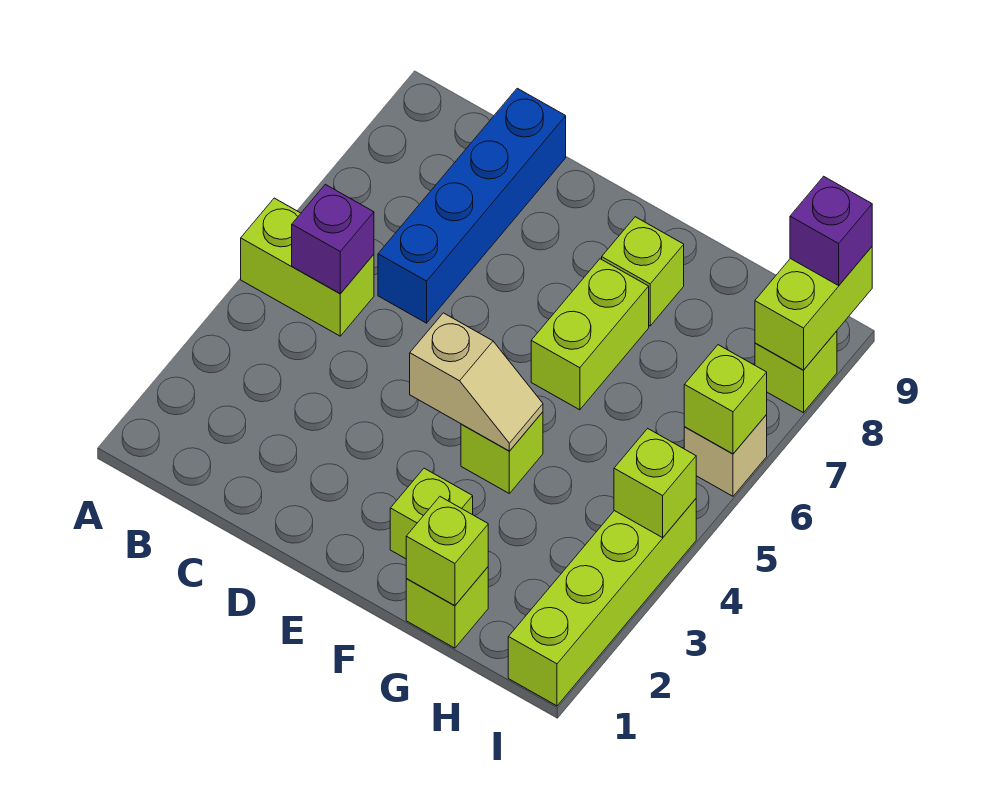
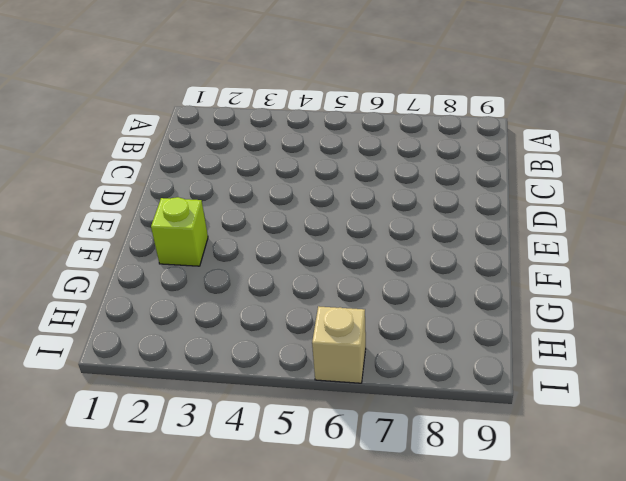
none -> lime brick A5:B5 level 1
none -> blue brick C6:C9 level 1
none -> lime brick F4 level 1

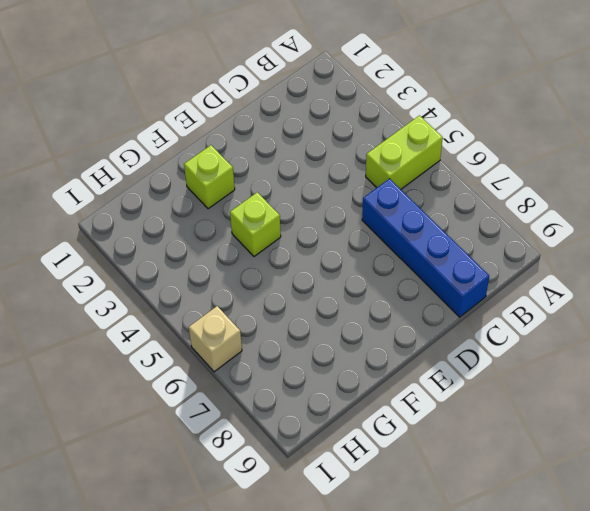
none -> lime brick F6:F7 level 1
none -> lime brick F8 level 1
none -> lime brick G1 level 1

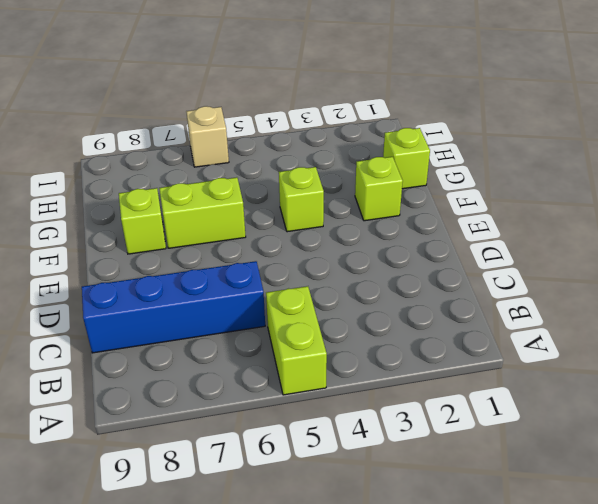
none -> lime brick I1:I4 level 1
none -> lime brick I8 level 1
none -> purple brick B5 level 2

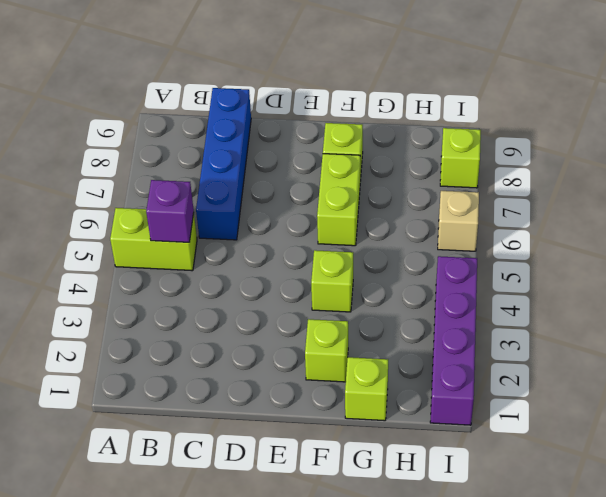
purple brick I1:I4 level 1 -> lime brick I1:I4 level 1
none -> tan slope E4:F4 level 2 top E
none -> lime brick G1 level 2
none -> lime brick I4 level 2

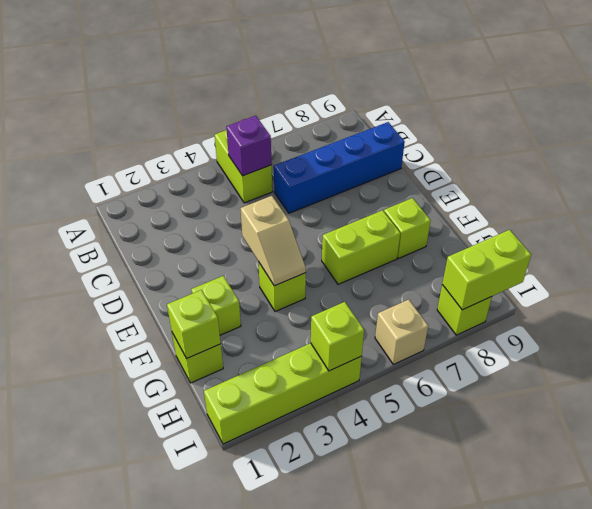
none -> lime brick I6 level 2
none -> purple brick I9 level 3

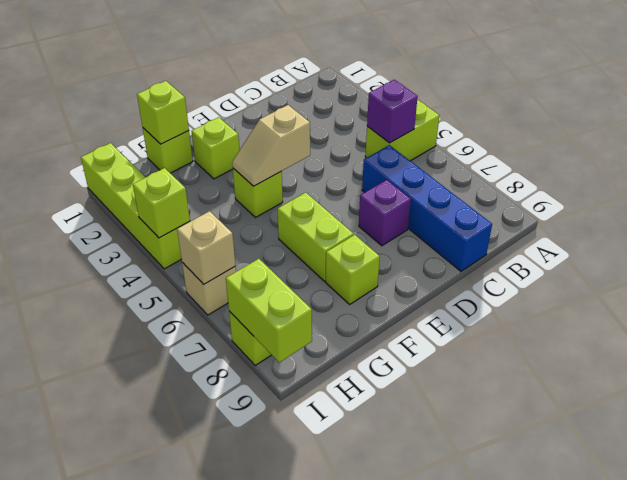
purple brick D7 level 1 -> purple brick I9 level 3
tan brick I6 level 2 -> lime brick I6 level 2

